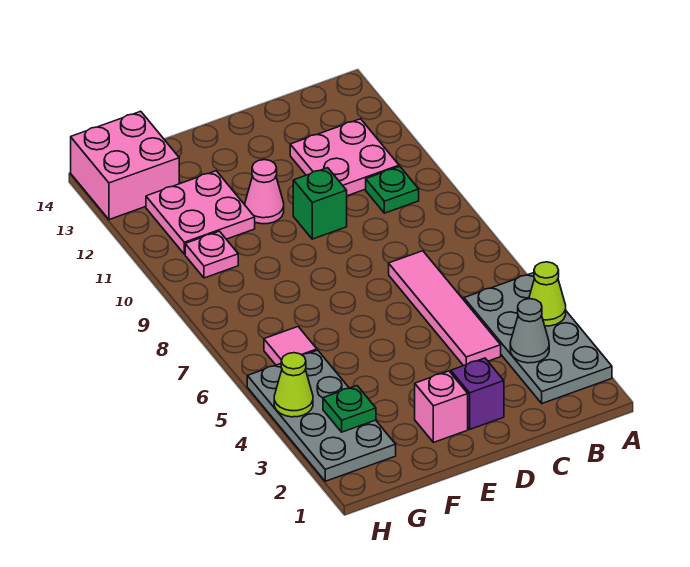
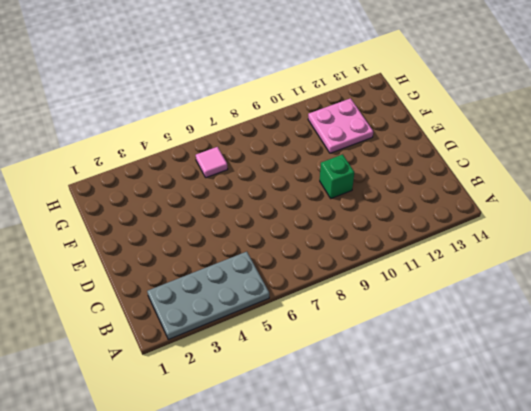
none -> green plate B10 level 1
none -> pink plate B11:C12 level 1
none -> pink tile C4:C7 level 1

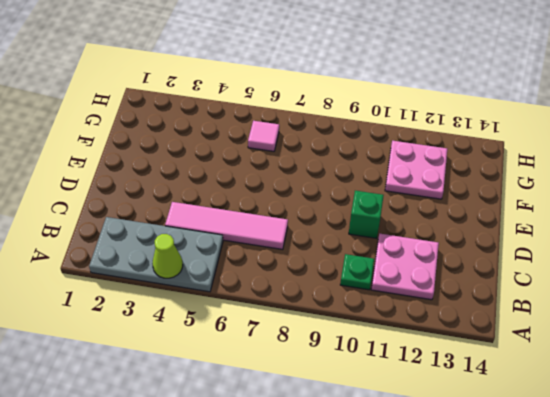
none -> purple brick D2 level 1
none -> pink brick E2 level 1
none -> pink cone E11 level 1

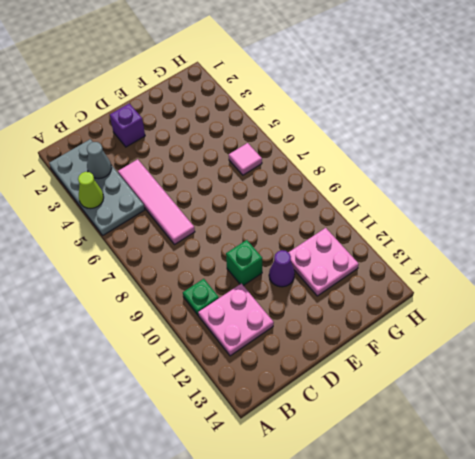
purple cone E11 level 1 -> pink cone E11 level 1
none -> pink brick E2 level 1
none -> grey plate G2:H5 level 1
none -> pink plate G10 level 1

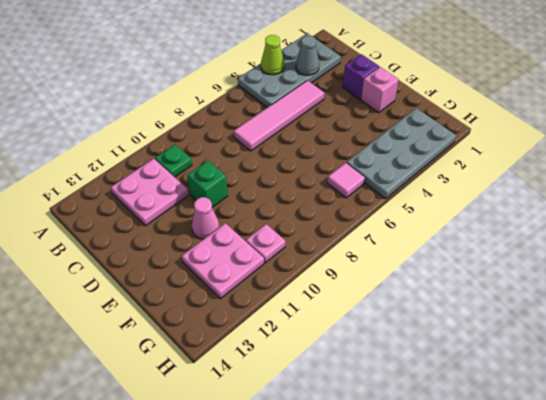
none -> pink brick G13:H14 level 1
none -> green plate G3 level 2
none -> lime cone H4 level 2

